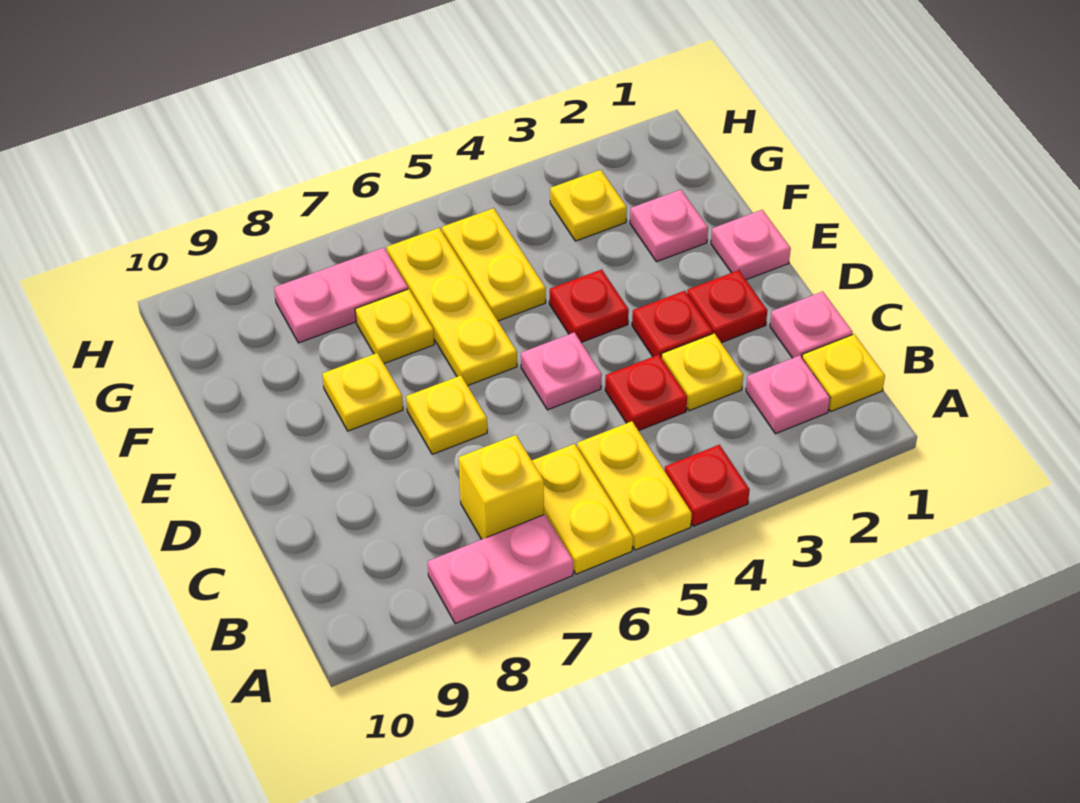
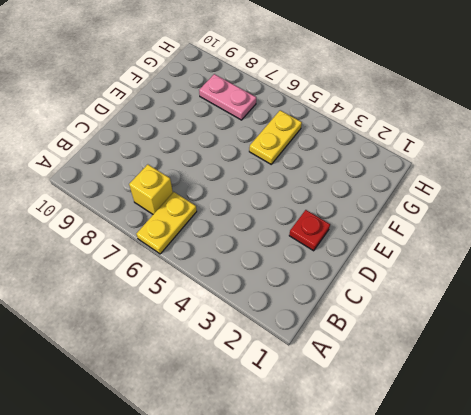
none -> red plate A4 level 1
none -> yellow plate A5:B5 level 1
none -> pink plate A7:A8 level 1

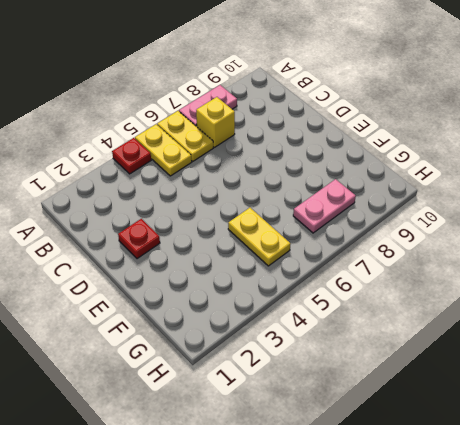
none -> yellow plate B1 level 1
none -> pink plate B2 level 1
none -> pink plate C1 level 1

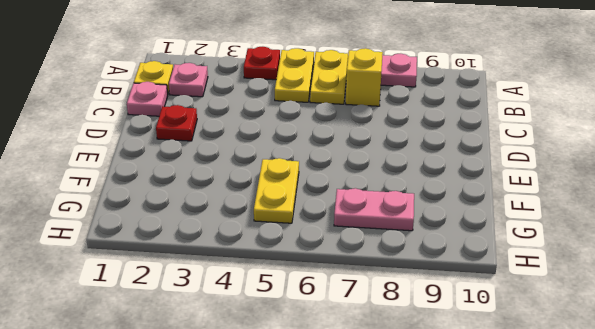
none -> yellow plate C3 level 1
none -> red plate C4 level 1
none -> red plate D3 level 1

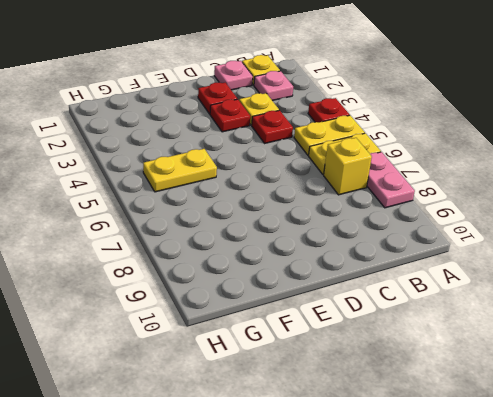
none -> pink plate D5 level 1
none -> yellow plate D7 level 1
none -> pink plate E1 level 1

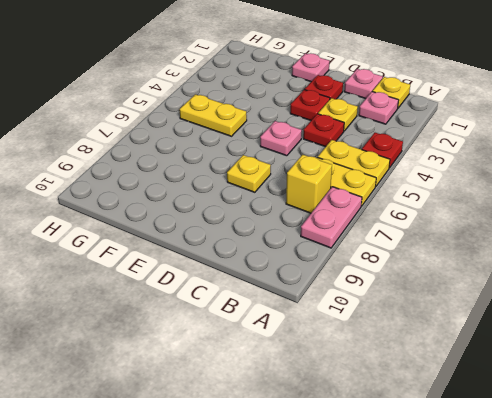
none -> red plate E4 level 1
none -> yellow plate E6:G6 level 1
none -> yellow plate E8 level 1

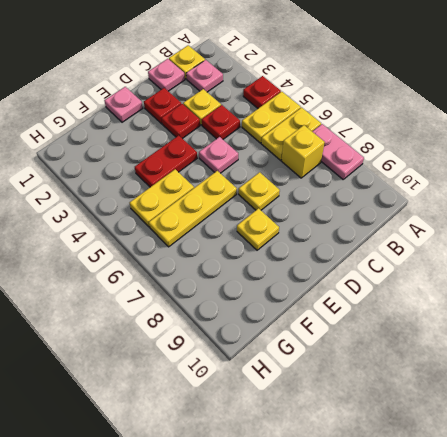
red plate E4:F4 level 1 -> red plate E4 level 1
none -> pink plate F2 level 1
none -> yellow plate F7 level 1
none -> yellow plate G3 level 1

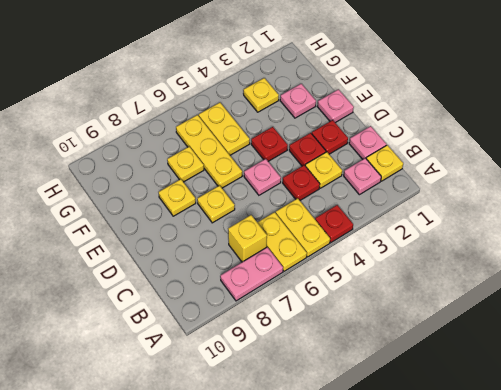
none -> pink plate G7:G8 level 1

